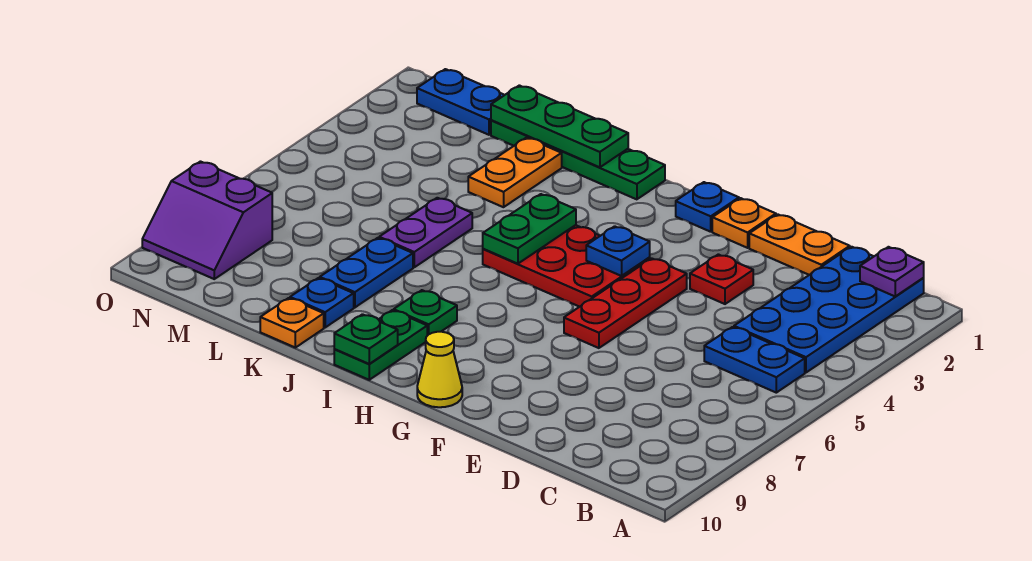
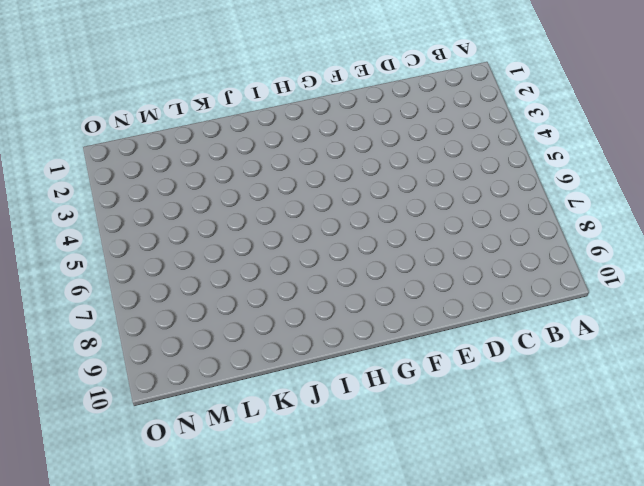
none -> blue plate B1:C4 level 1
none -> blue plate B5:C5 level 1
none -> orange plate D1:E1 level 1

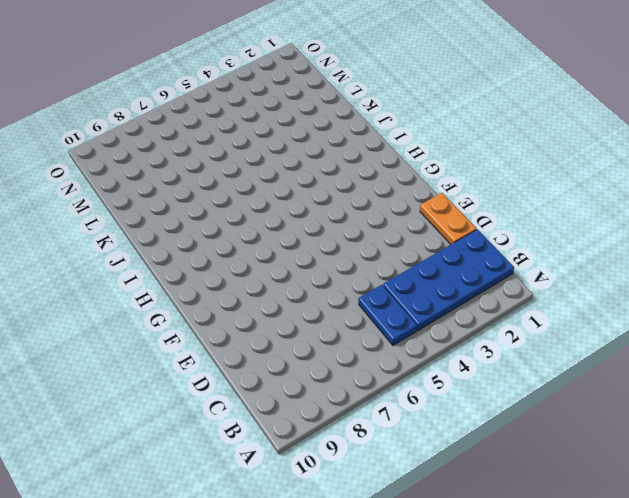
none -> red plate E3 level 1
none -> orange plate F1 level 1
none -> red plate F4:F6 level 1

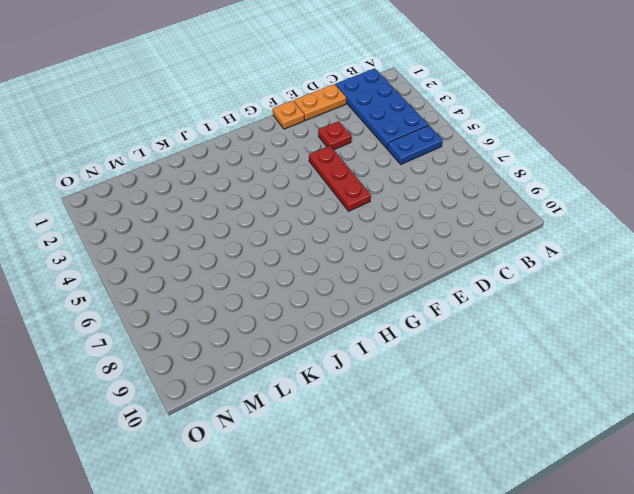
none -> blue plate G1 level 1
none -> red plate G4:I5 level 1
none -> yellow cone G10 level 1

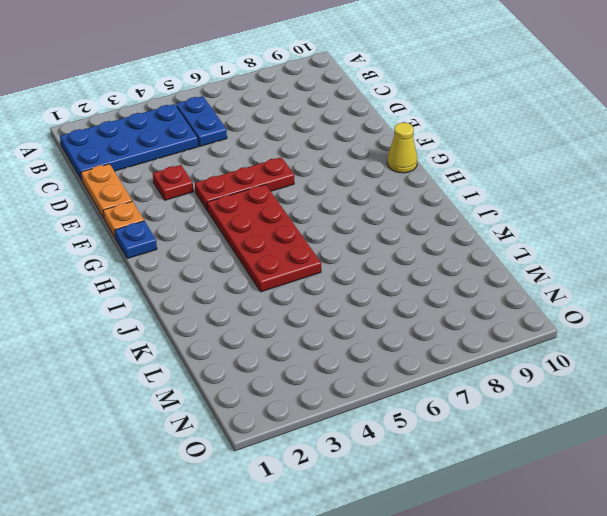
red plate G4:J5 level 1 -> red plate G4:I5 level 1
none -> green plate I1:L1 level 1
none -> green plate I8 level 1
none -> green plate I9:I10 level 1

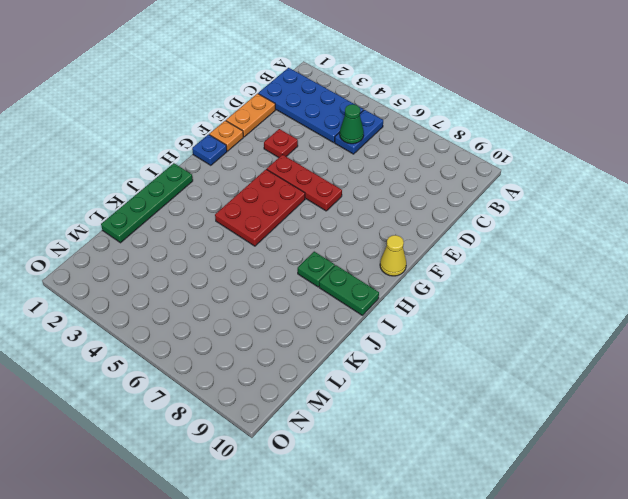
green cone C5 level 2 -> none
none -> orange plate K2:K3 level 1
none -> purple plate K5:K6 level 1
none -> blue plate K7:K8 level 1

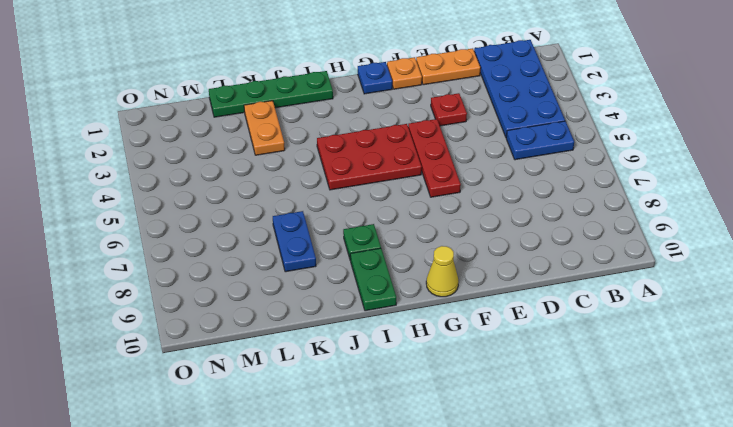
none -> purple plate K5:K6 level 1
none -> blue plate K9 level 1
none -> orange plate K10 level 1

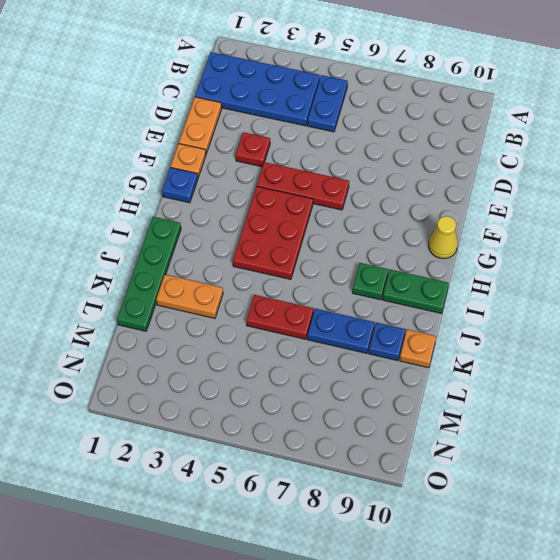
red plate K5:K6 level 1 -> purple plate K5:K6 level 1
none -> blue plate M1:N1 level 1
none -> purple slope N8:O9 level 1 top 8
none -> purple plate B1 level 2

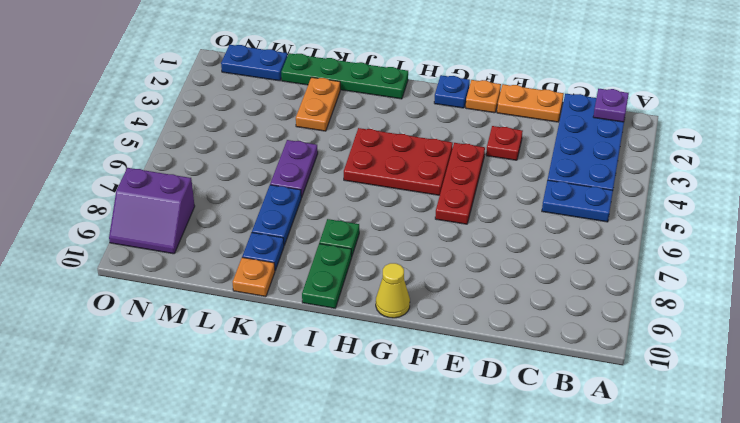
none -> blue plate G4 level 2
none -> green plate I4:I5 level 2
none -> green plate I10 level 2

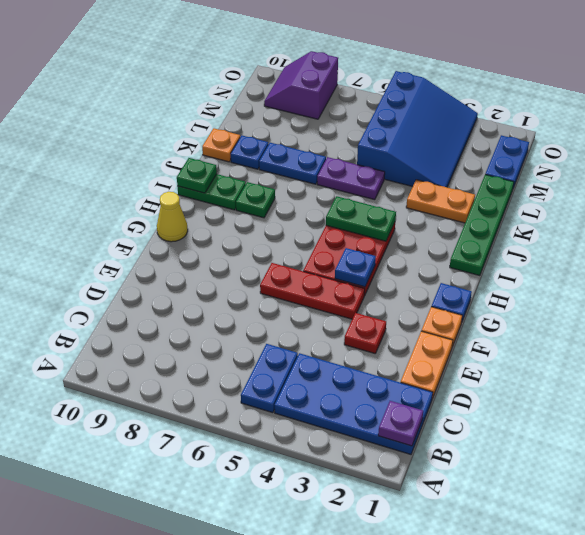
blue slope L3:O5 level 1 top 5 -> none
none -> green plate J1:L1 level 2

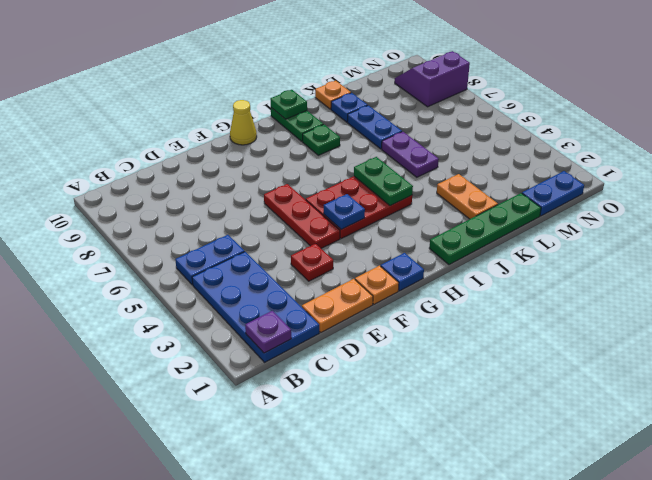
none -> green plate J1:L1 level 2

